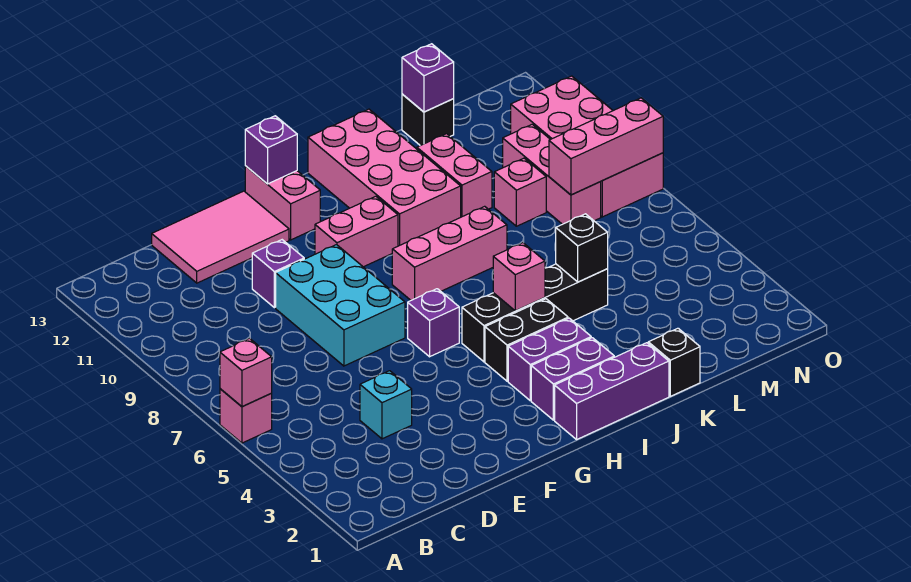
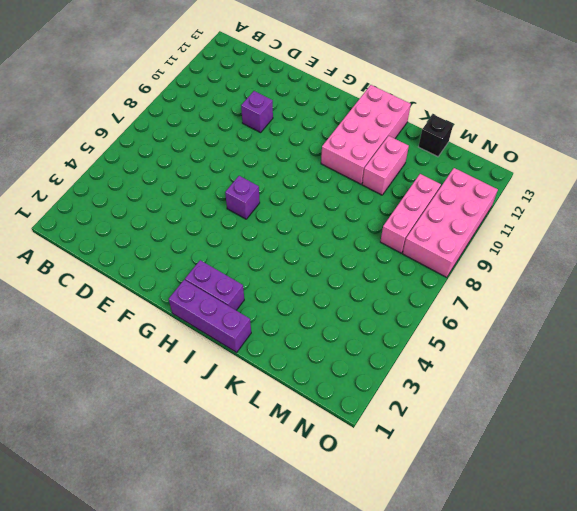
none -> pink brick A6 level 1
none -> cyan brick D4 level 1
none -> pink tile D12:F13 level 1

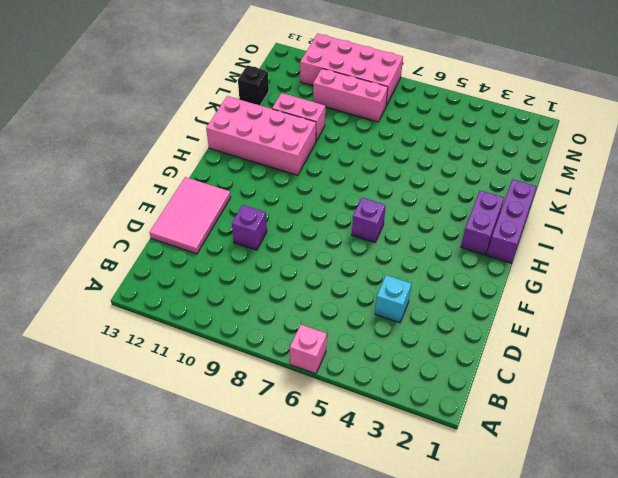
none -> cyan brick E7:F9 level 1
none -> pink brick G10:H10 level 1
none -> pink brick G12:G13 level 1

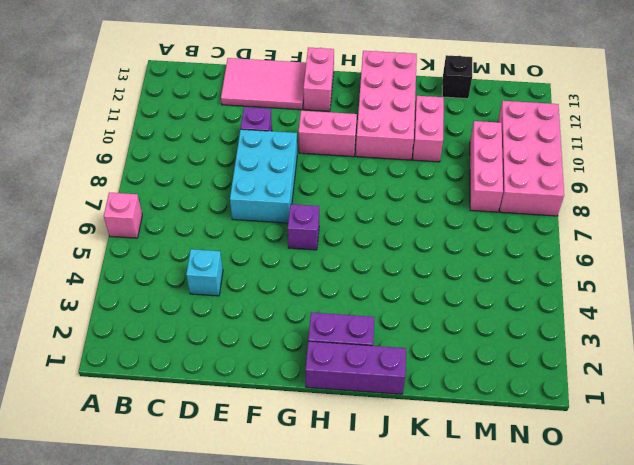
none -> purple brick H3:I3 level 1
none -> black brick H4:I4 level 1
none -> black brick H5:K5 level 1

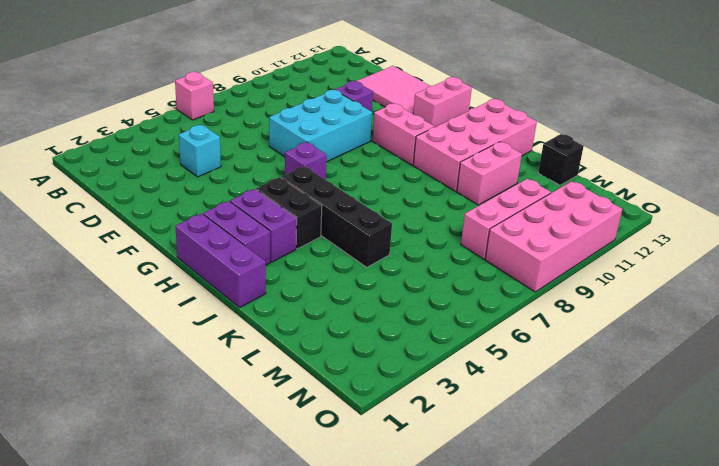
none -> pink brick H8:J8 level 1
none -> black brick K1 level 1
none -> pink brick L9 level 1

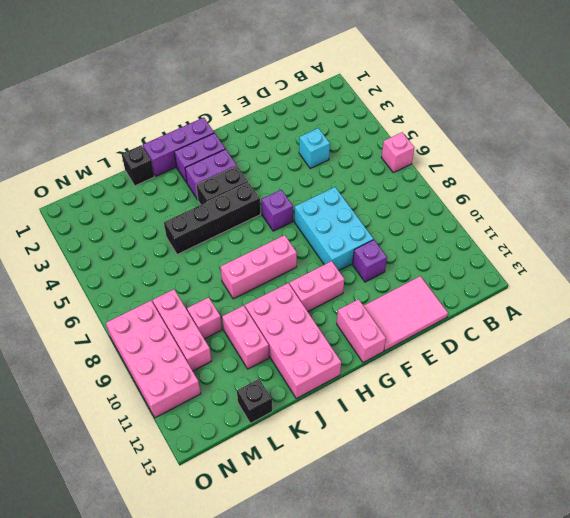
none -> pink brick A6 level 2
none -> purple brick G13 level 2
none -> pink brick I5 level 2

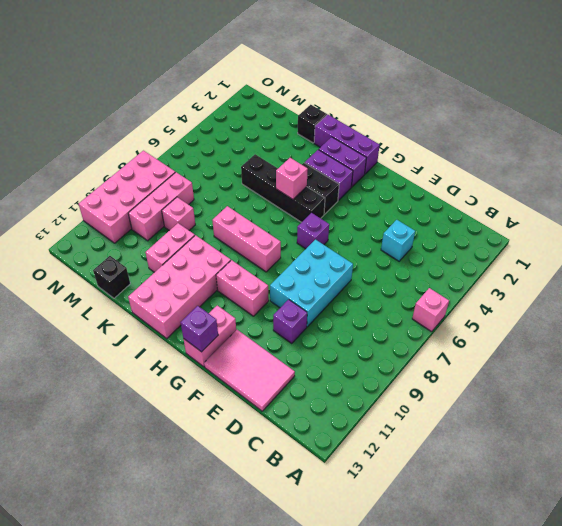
none -> pink brick A6 level 2
none -> black brick K5 level 2
none -> purple brick L13 level 2

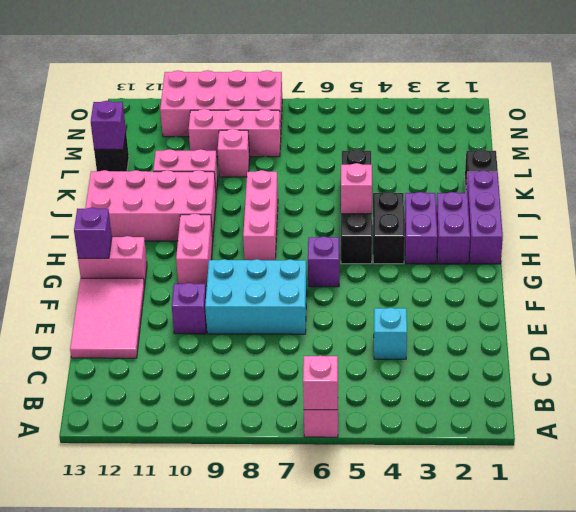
none -> black brick K5 level 2
none -> pink brick M8:O8 level 2

